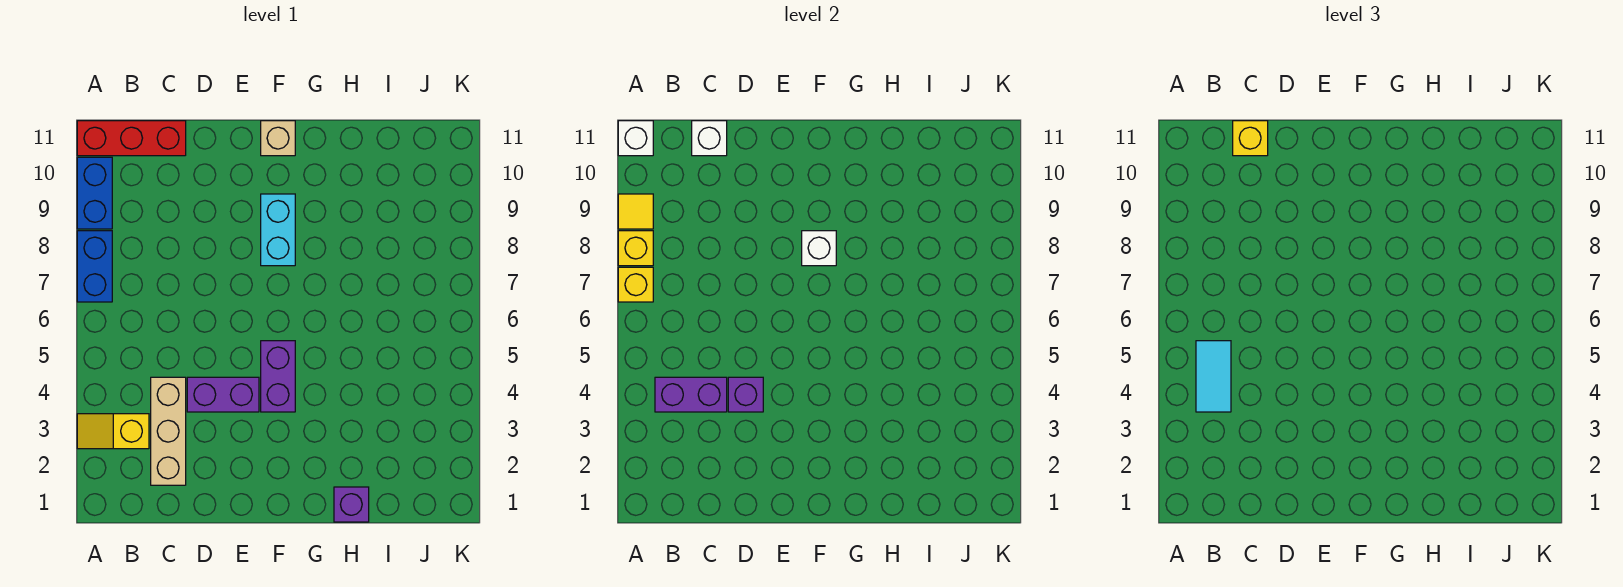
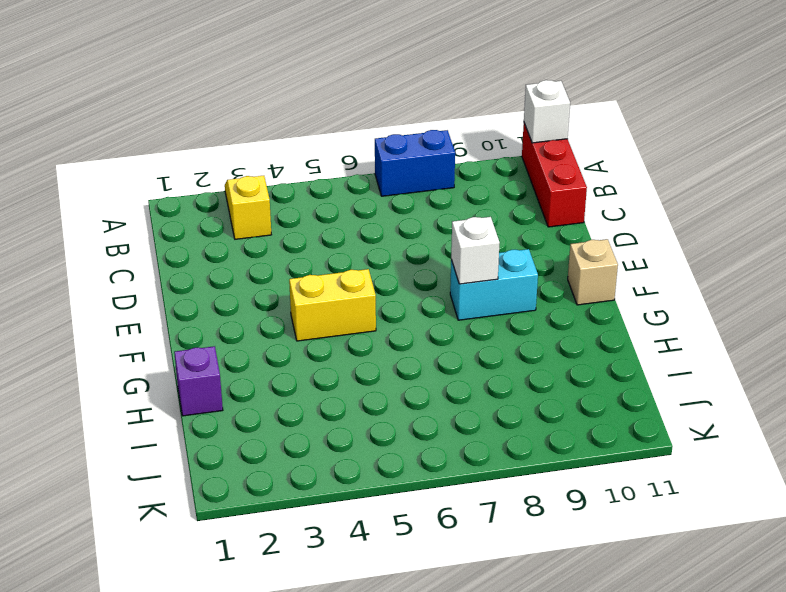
yellow brick F4:F5 level 1 -> purple brick F4:F5 level 1
none -> blue brick A9:A10 level 1
none -> tan brick C2:C4 level 1
none -> purple brick D4:E4 level 1

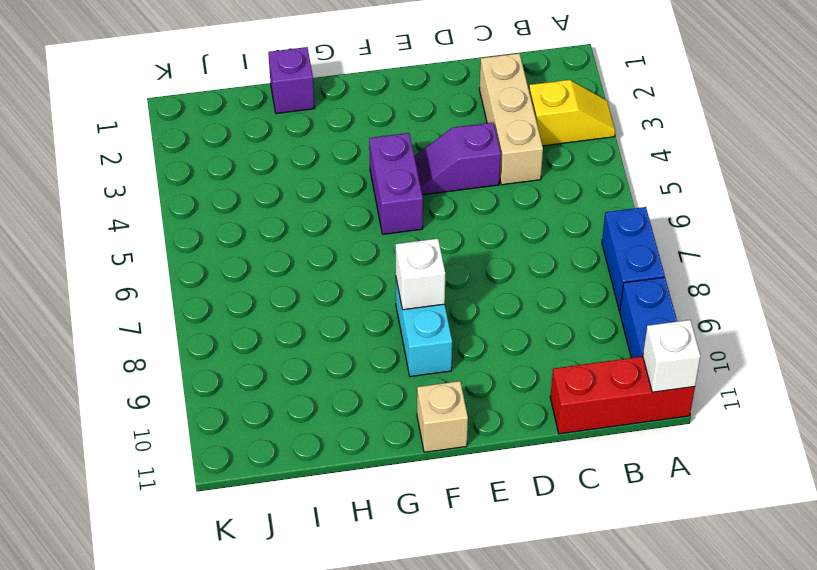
purple slope D4:E4 level 1 top D -> purple brick D4:E4 level 1
none -> yellow brick A7 level 2
none -> yellow brick A8 level 2
none -> yellow tile A9 level 2

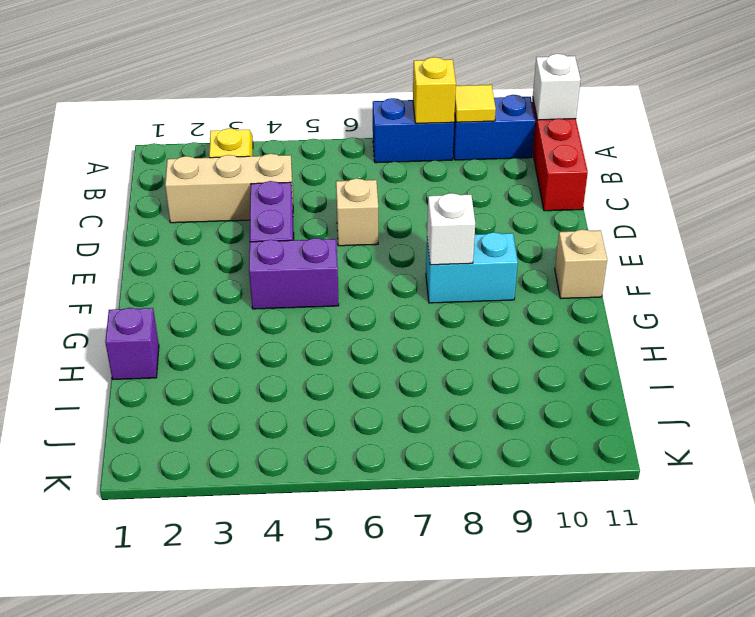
tan brick D6 level 1 -> none
none -> yellow brick A7 level 2
none -> purple brick B4:C4 level 2
none -> white brick C11 level 2

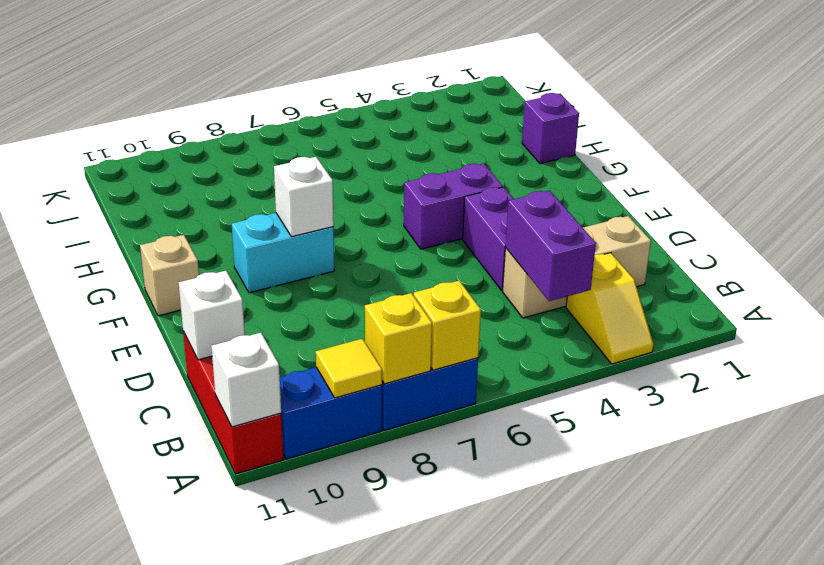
none -> purple brick D4 level 2
none -> cyan tile B4:B5 level 3
none -> yellow brick C11 level 3

